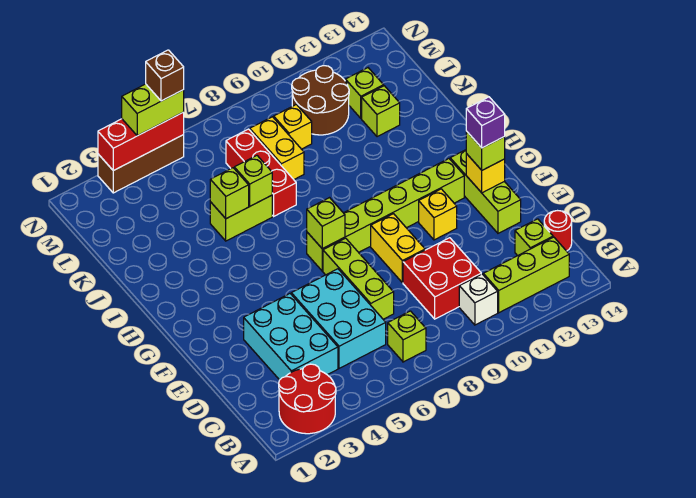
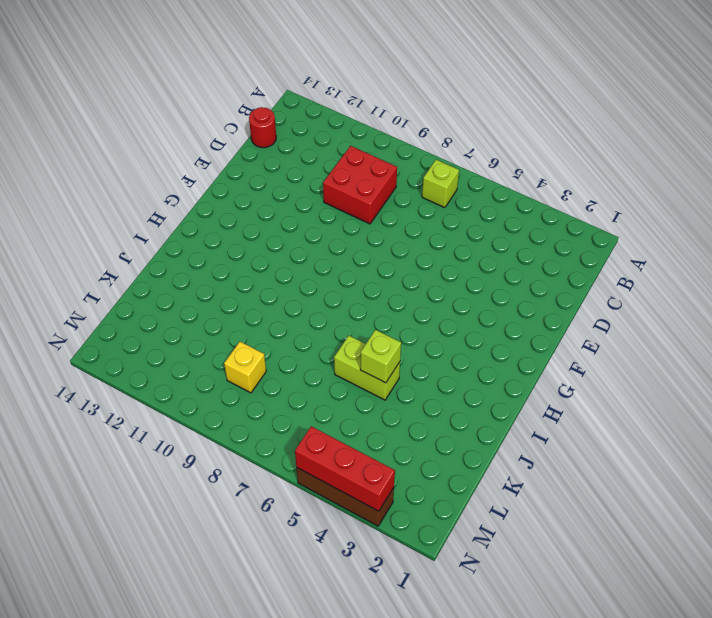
none -> red round brick A2:B3 level 1
none -> white brick B10 level 1
none -> lime brick B11:B13 level 1
none -> cyan brick C3:E4 level 1

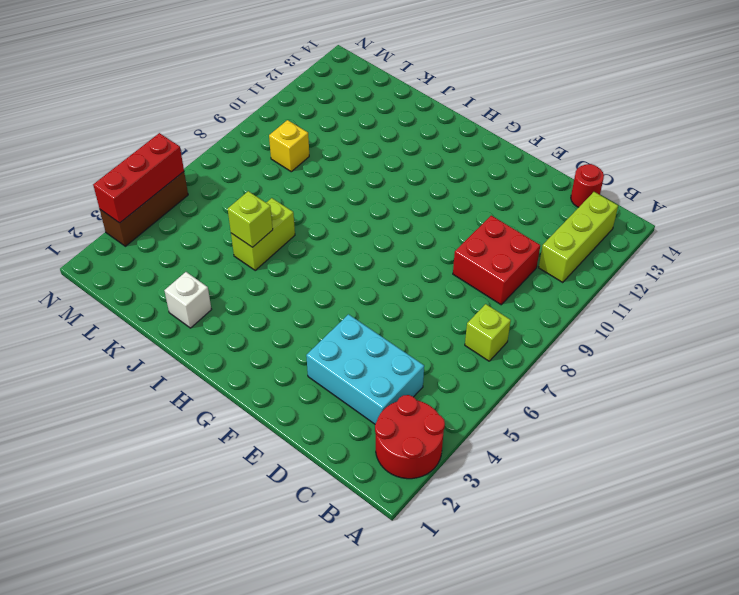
white brick J2 level 1 -> white brick B10 level 1
none -> cyan brick C5:E6 level 1
none -> lime brick C13 level 1
none -> lime brick D7:F7 level 1
none -> yellow brick E9:F9 level 1

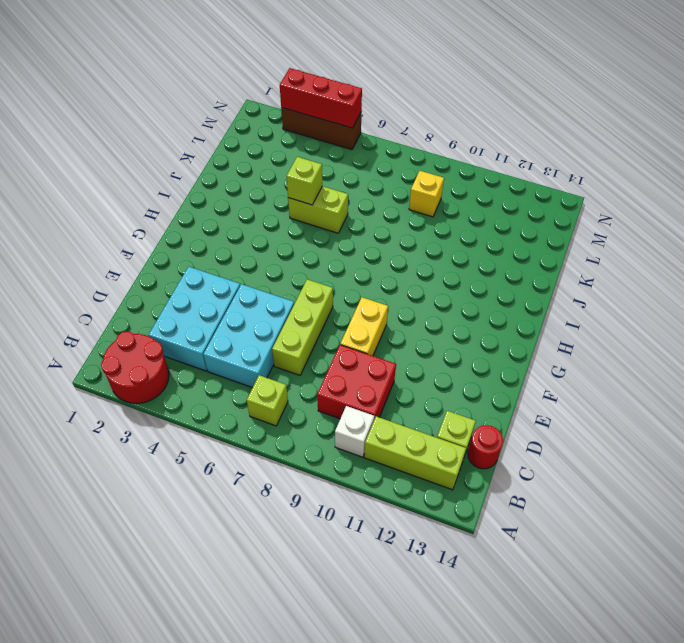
none -> lime brick E13:G13 level 1
none -> yellow brick F11 level 1
none -> lime brick G7:G12 level 1
none -> red brick J7:L7 level 1

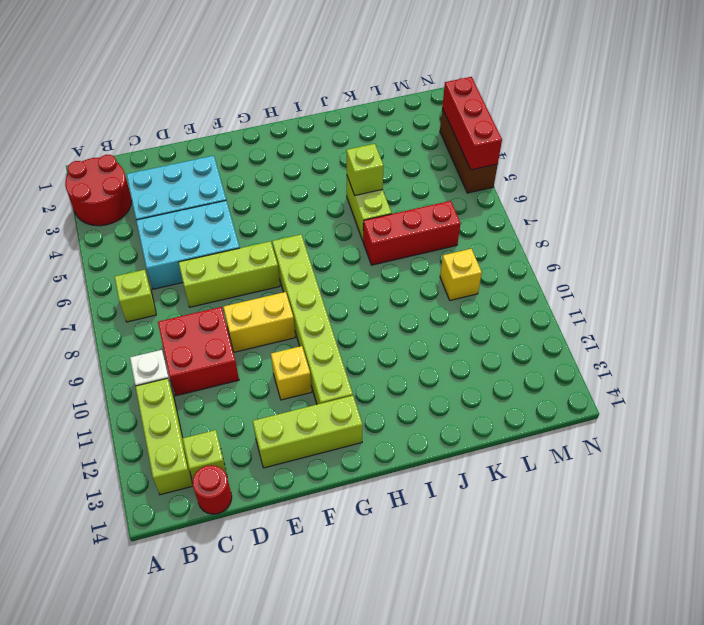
none -> yellow brick K8:L8 level 1
none -> lime brick K12 level 1
none -> brown round brick L10:M11 level 1
none -> lime brick L12 level 1

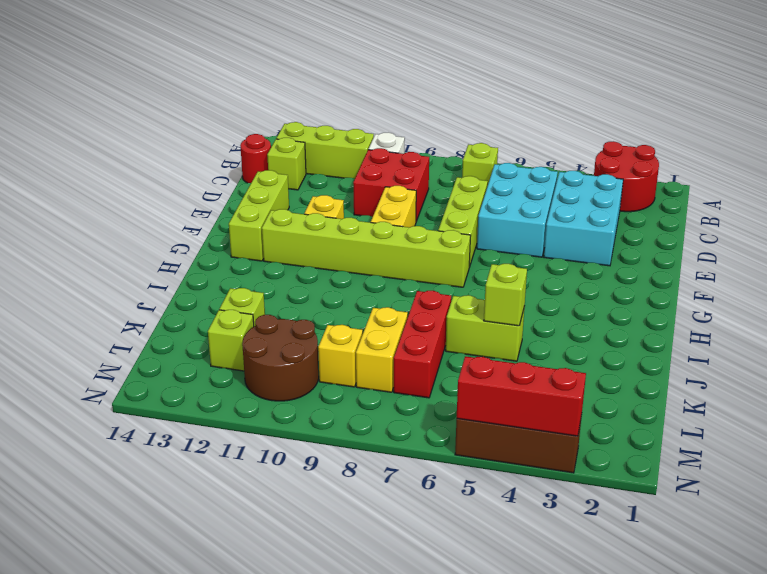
none -> yellow brick F13 level 2
none -> lime brick G7 level 2
none -> lime brick J6 level 2
none -> lime brick F13 level 3

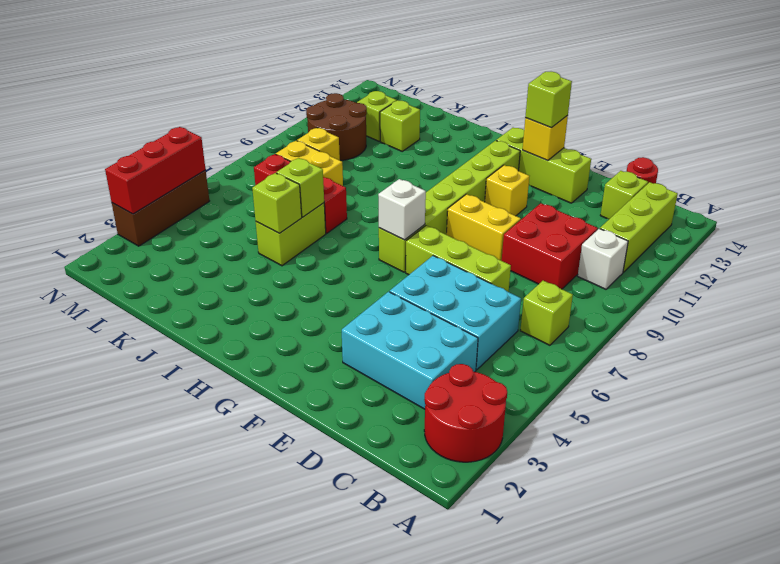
white brick G7 level 2 -> lime brick G7 level 2
none -> lime brick N4:N5 level 3
none -> purple brick F13 level 4
none -> brown brick N5 level 4

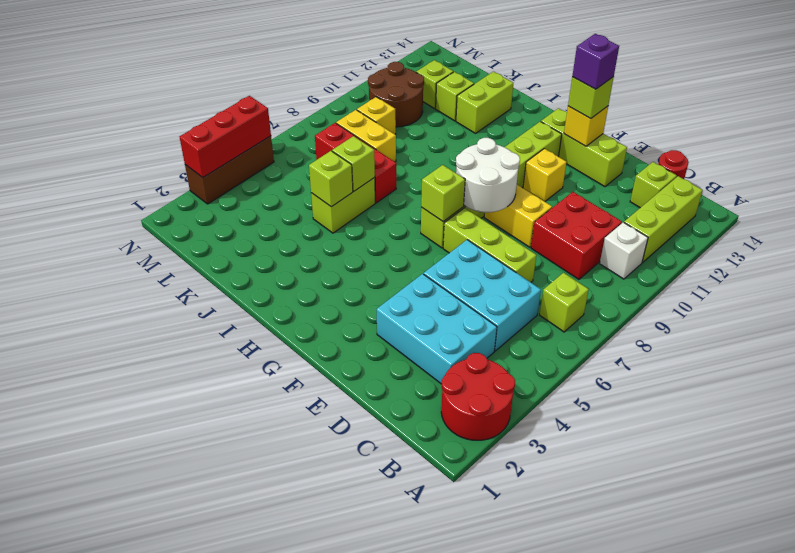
white round brick F8:G9 level 2 -> none
lime brick J12:J13 level 1 -> lime brick N4:N5 level 3
none -> brown brick N5 level 4

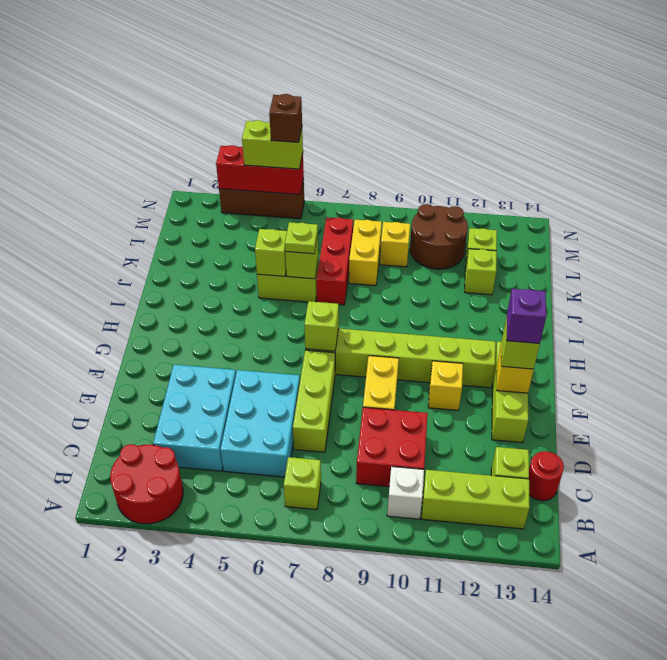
lime plate J6 level 3 -> none

